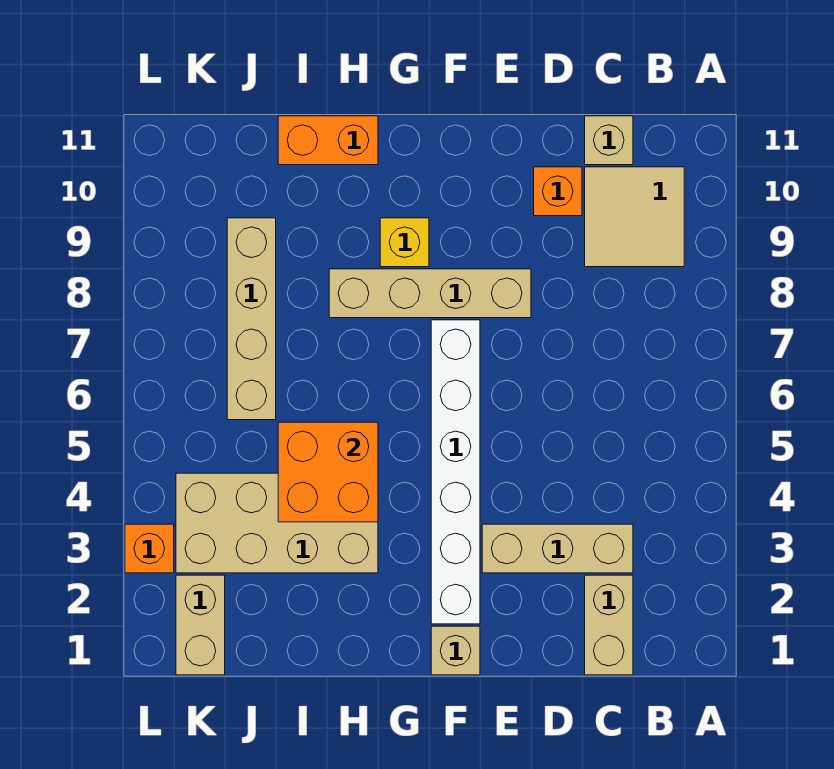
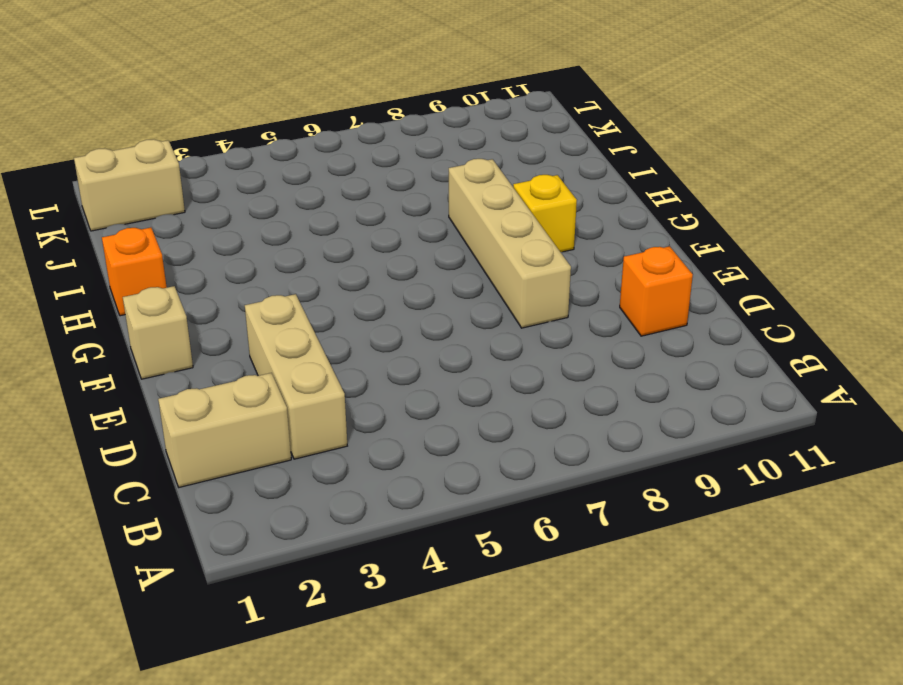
orange brick H1 level 1 -> orange brick L3 level 1
none -> tan tile B9:C10 level 1
none -> tan brick C11 level 1
none -> white brick F2:F7 level 1

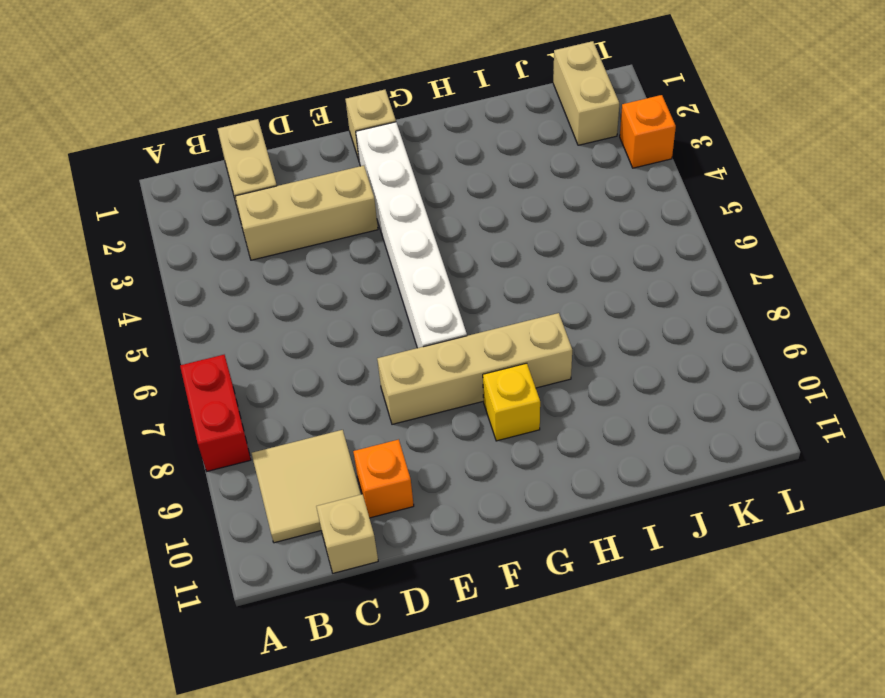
red brick A7:A8 level 1 -> none
none -> tan brick H3:K4 level 1
none -> orange brick H11:I11 level 1
none -> tan brick J6:J9 level 1

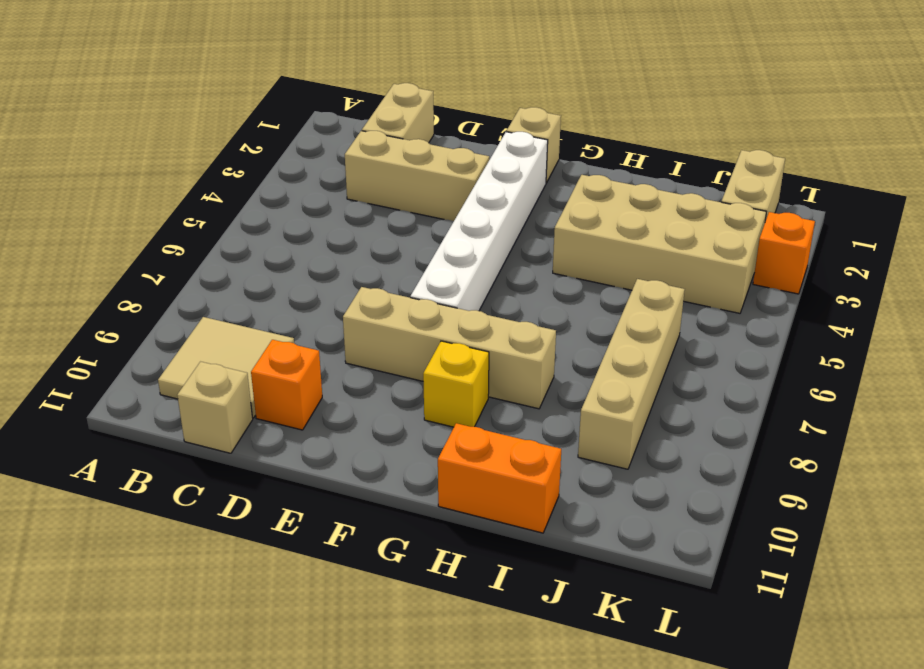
none -> orange brick H4:I5 level 2

